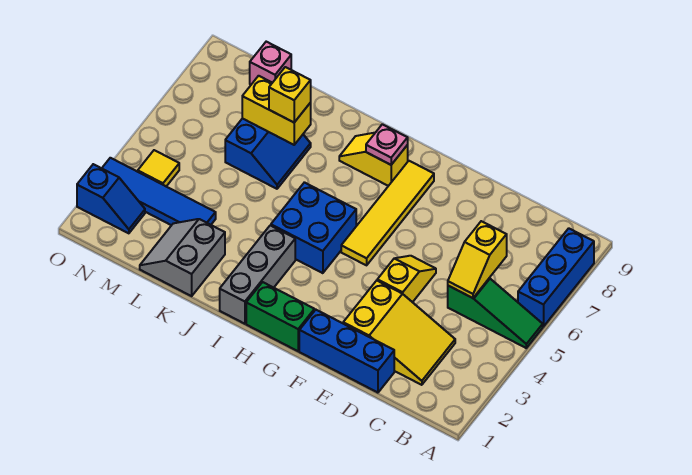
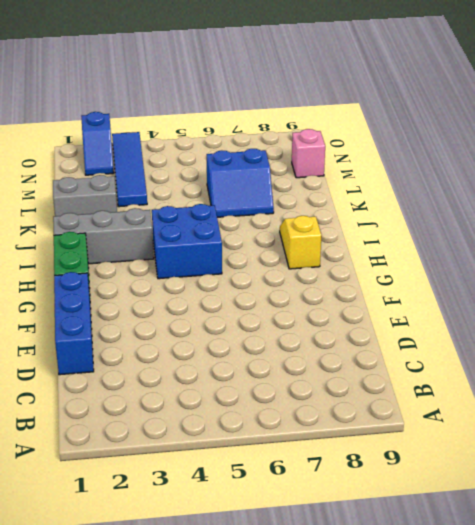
none -> green slope A5:C5 level 1 top C
none -> blue brick A6:A8 level 1
none -> yellow slope C2:E3 level 1 top E

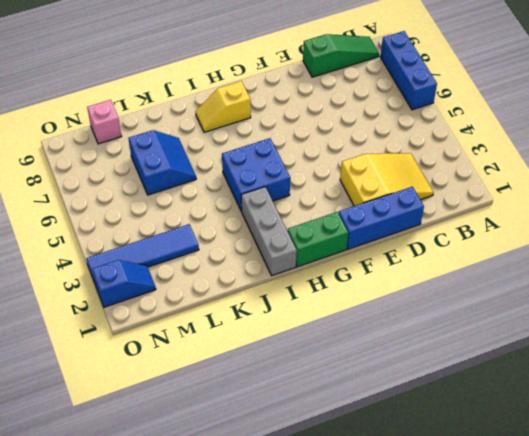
green slope B9:D9 level 1 top D -> green slope A5:C5 level 1 top C
none -> yellow slope E4:E5 level 1 top 4
none -> yellow tile G5:G8 level 1
none -> grey slope K1:L2 level 1 top K

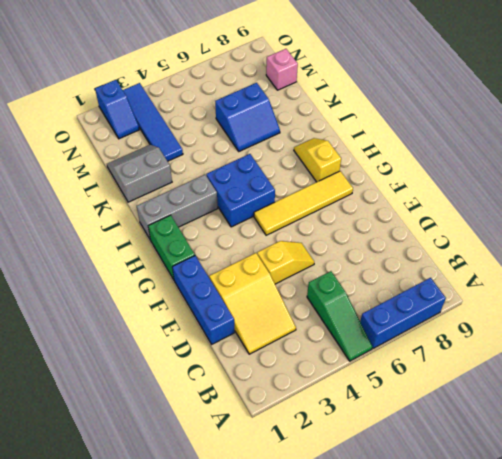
none -> yellow tile N4 level 1
none -> yellow slope C5:C6 level 2 top 6
none -> pink plate H8 level 2

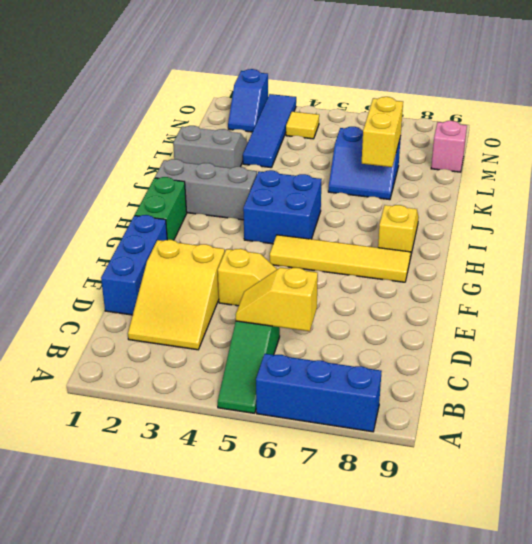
none -> pink plate H8 level 2
none -> yellow brick K7 level 3

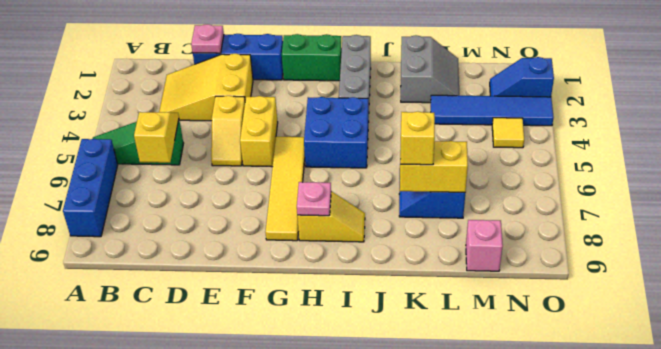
pink plate D1 level 2 -> none
yellow brick F4:F5 level 1 -> none

